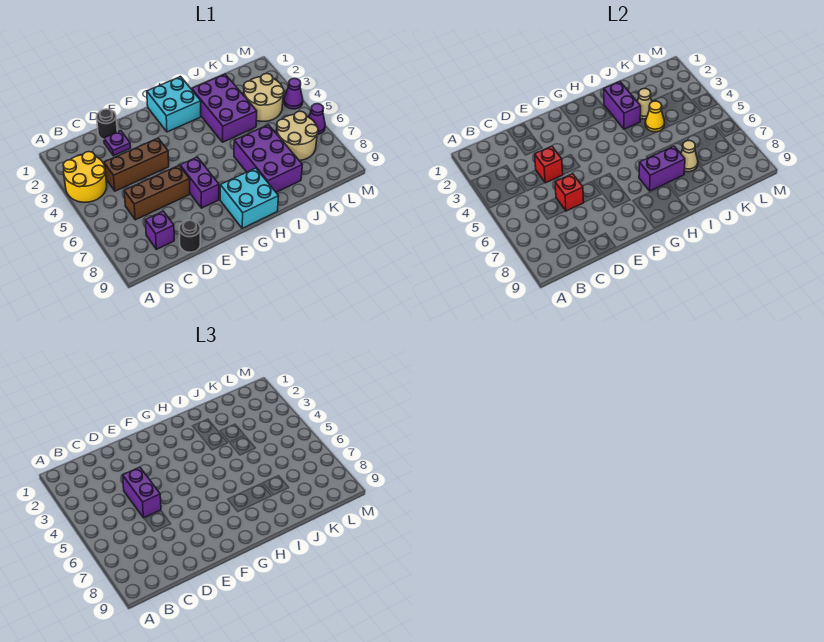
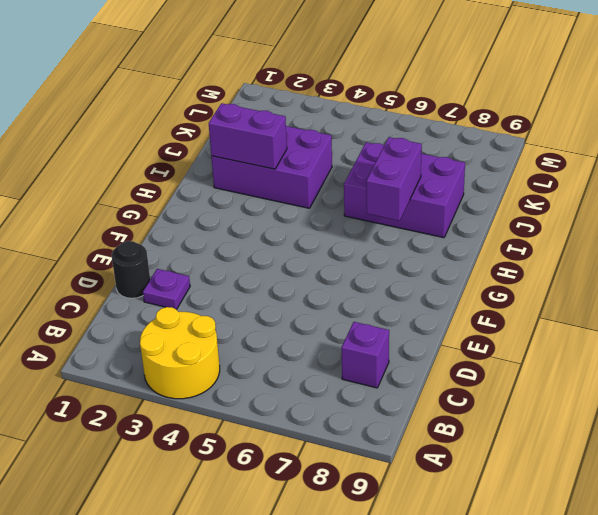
none -> brown brick C4:E4 level 1
none -> brown brick C6:E6 level 1
none -> black round brick D9 level 1

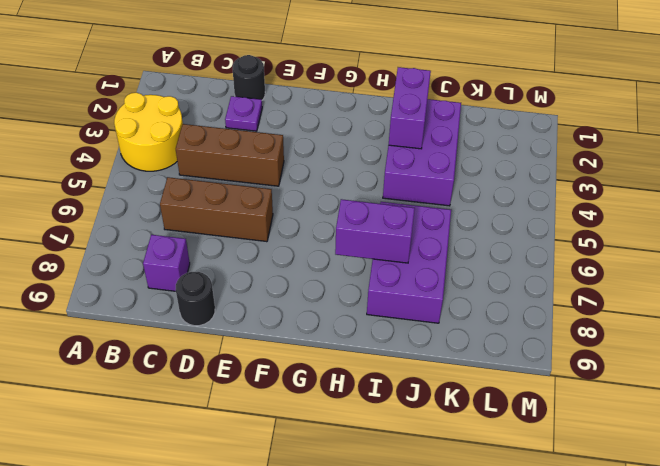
none -> purple brick F6:F7 level 1
none -> cyan brick G1:H2 level 1
none -> cyan brick G8:H9 level 1

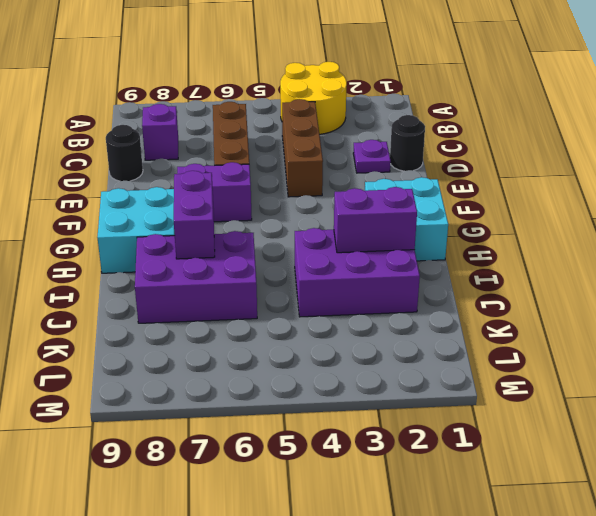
none -> tan round brick K3:L4 level 1
none -> tan round brick K6:L7 level 1
none -> purple cone M4 level 1

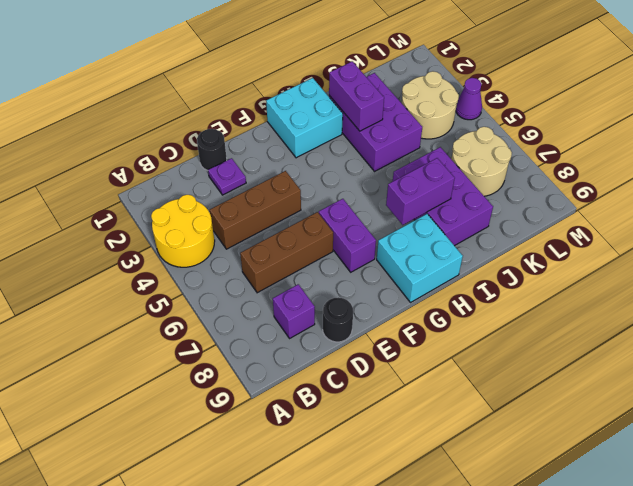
none -> purple cone M6 level 1
none -> red brick D4 level 2
none -> red brick D6 level 2

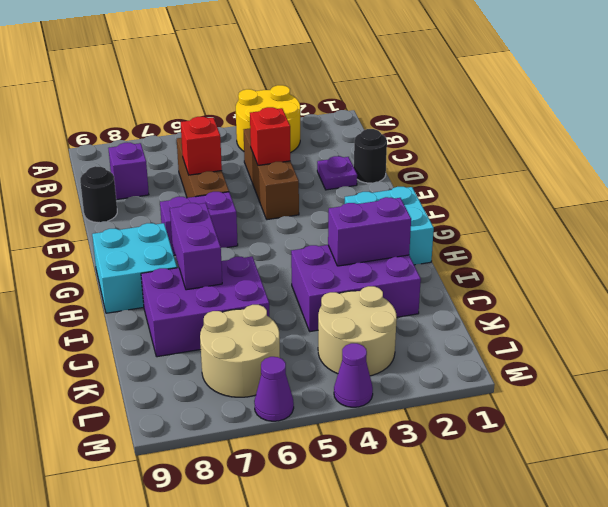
none -> tan cone J3 level 2
none -> yellow cone J4 level 2
none -> tan cone J7 level 2

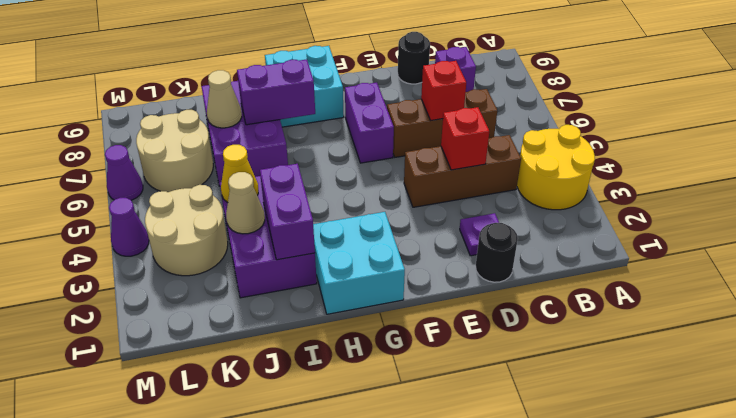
none -> purple brick D4:D5 level 3

